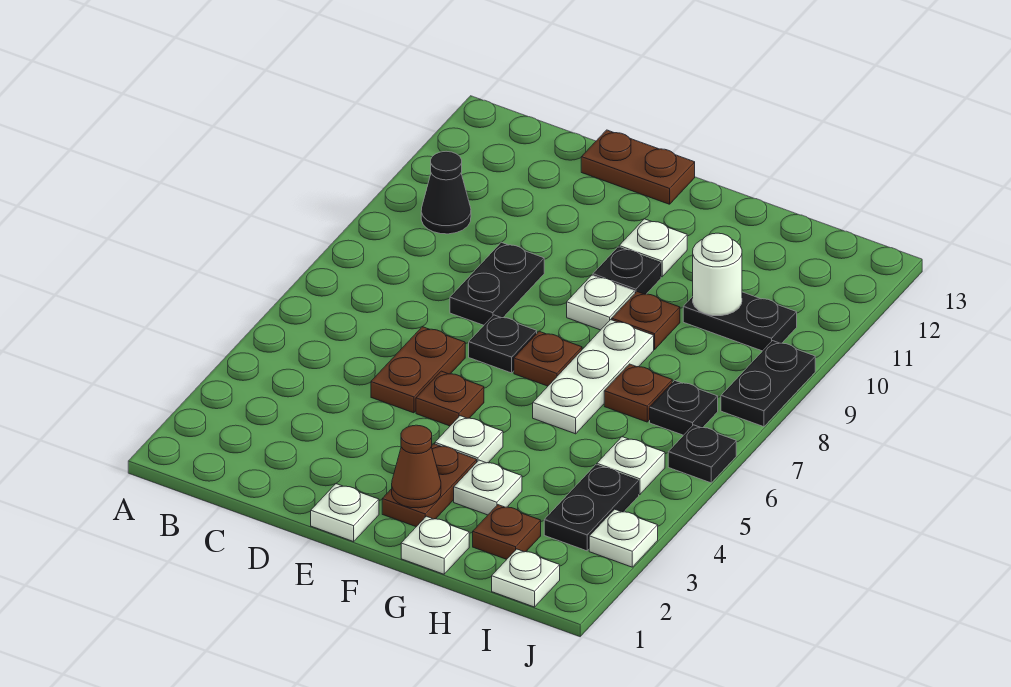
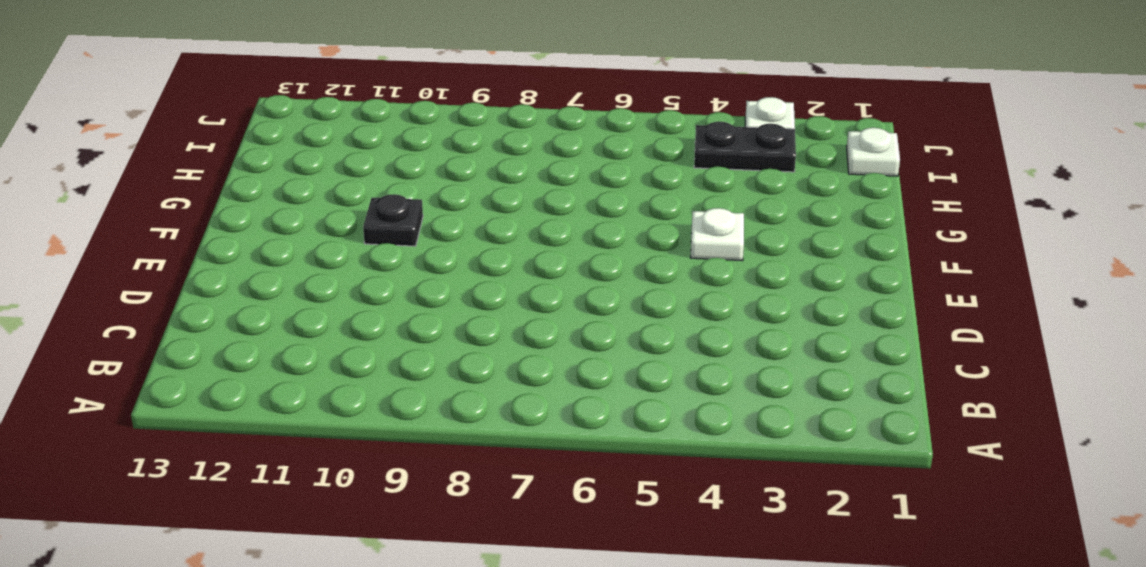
none -> black cone B10 level 1
none -> brown plate D5:D6 level 1
none -> black plate D8:D9 level 1

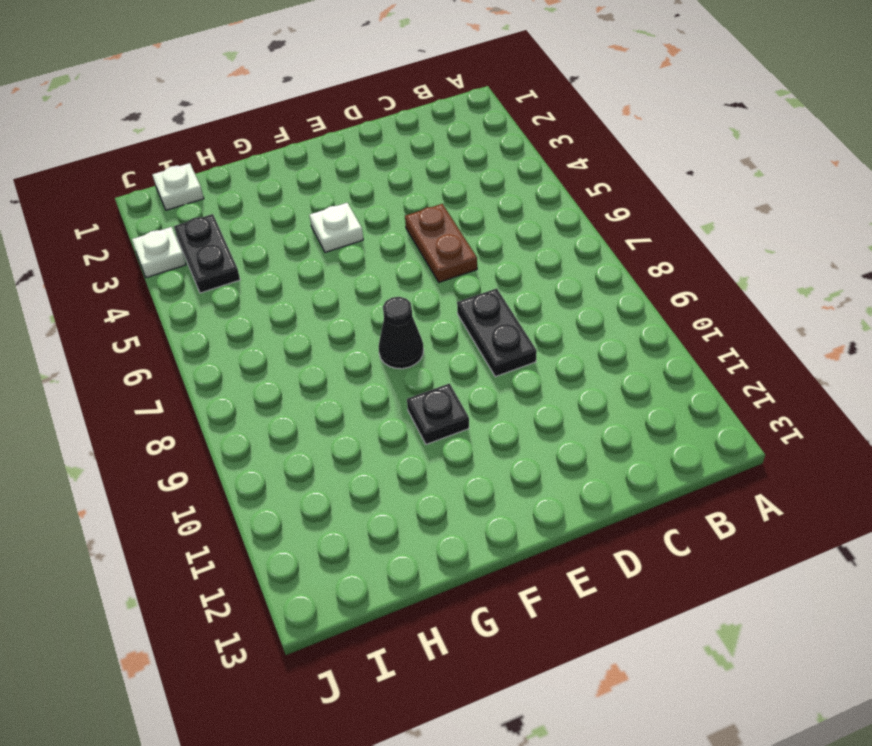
black cone F8 level 1 -> black cone B10 level 1
none -> brown plate D13:E13 level 1
none -> white plate E1 level 1
none -> brown plate E5 level 1

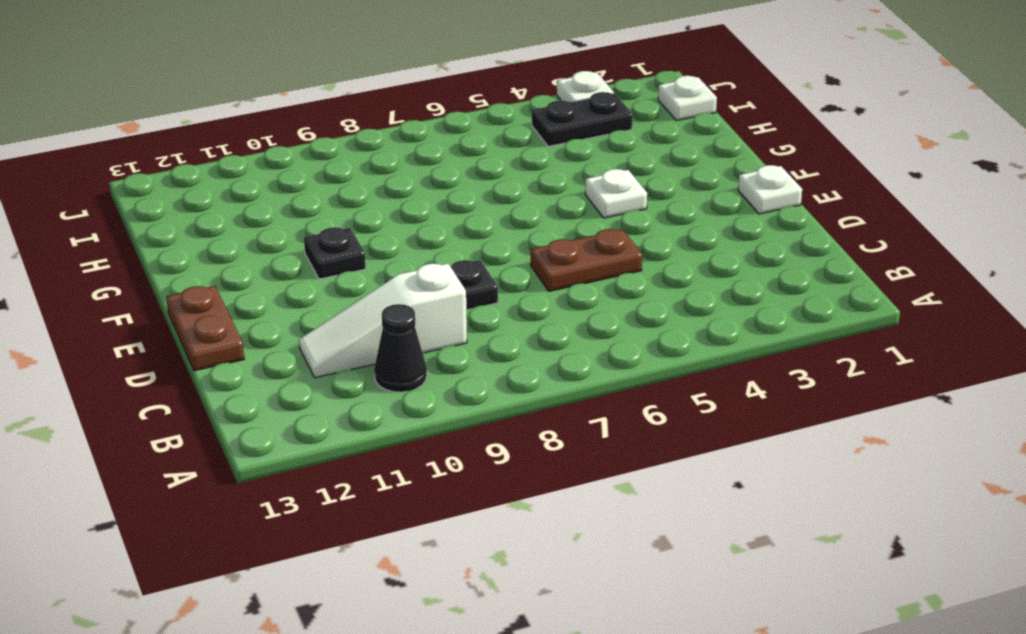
white slope C9:C11 level 1 top 9 -> none
none -> brown plate E5 level 1
none -> black plate E7 level 1
none -> brown plate F2:F3 level 1

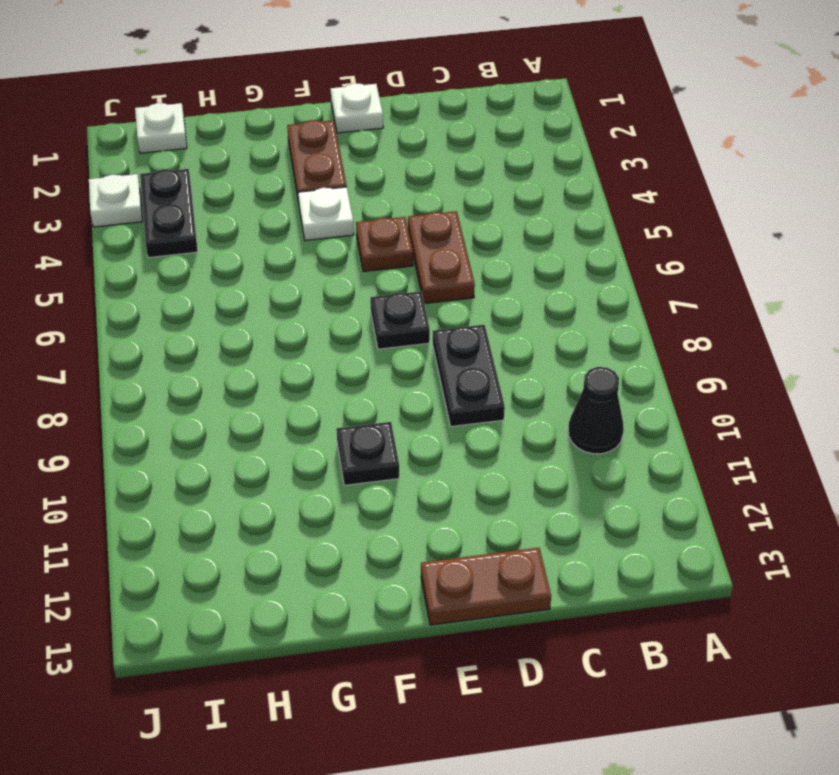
none -> brown plate F7 level 1
none -> white plate F9 level 1
none -> white plate F11 level 1

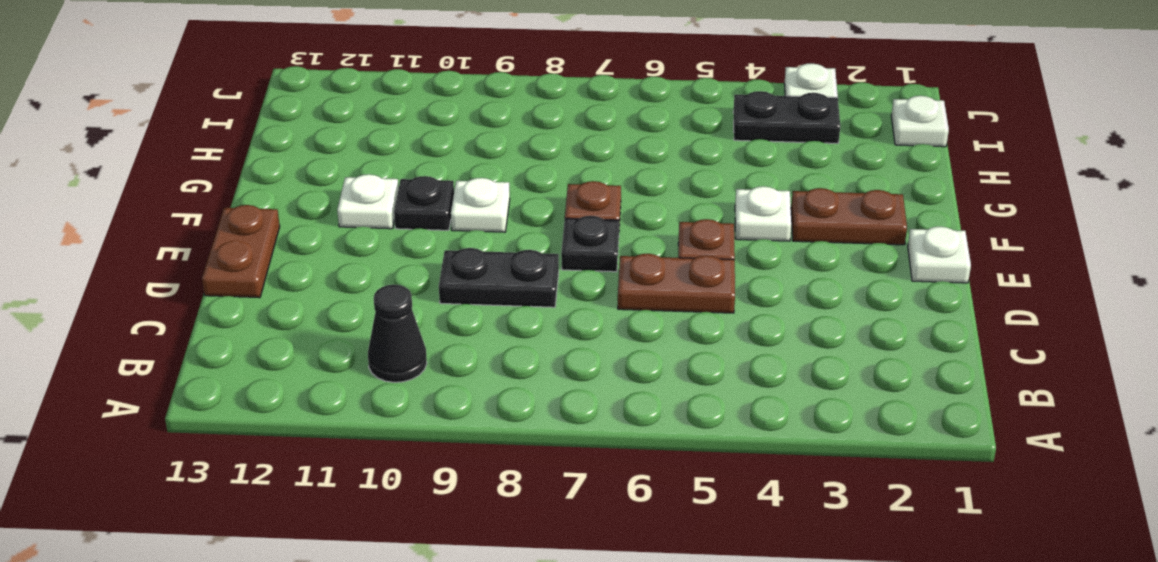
none -> white plate G1 level 1
none -> white plate G3 level 1
none -> white plate G6:G8 level 1

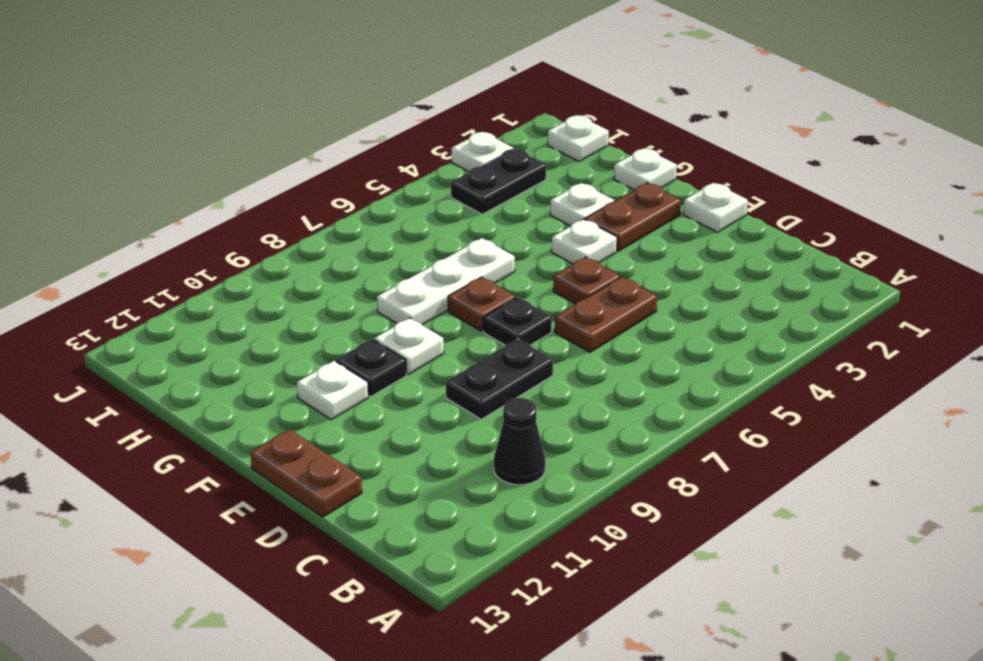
none -> brown plate G9 level 1
none -> brown plate H2 level 1
none -> brown plate H7 level 1

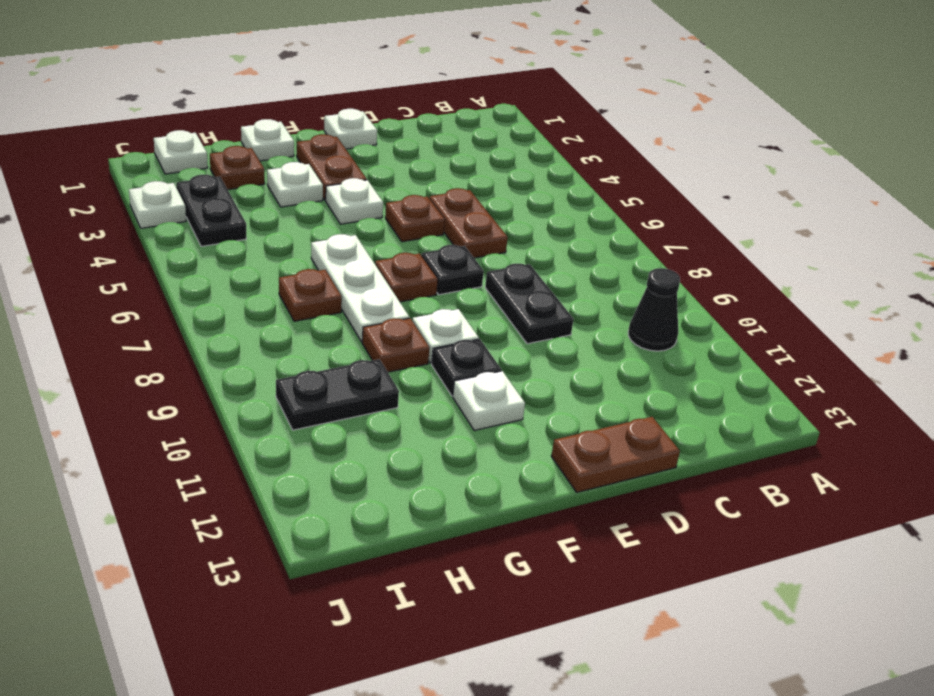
none -> white plate I5 level 1
none -> black plate I7 level 1
none -> black plate J6 level 1

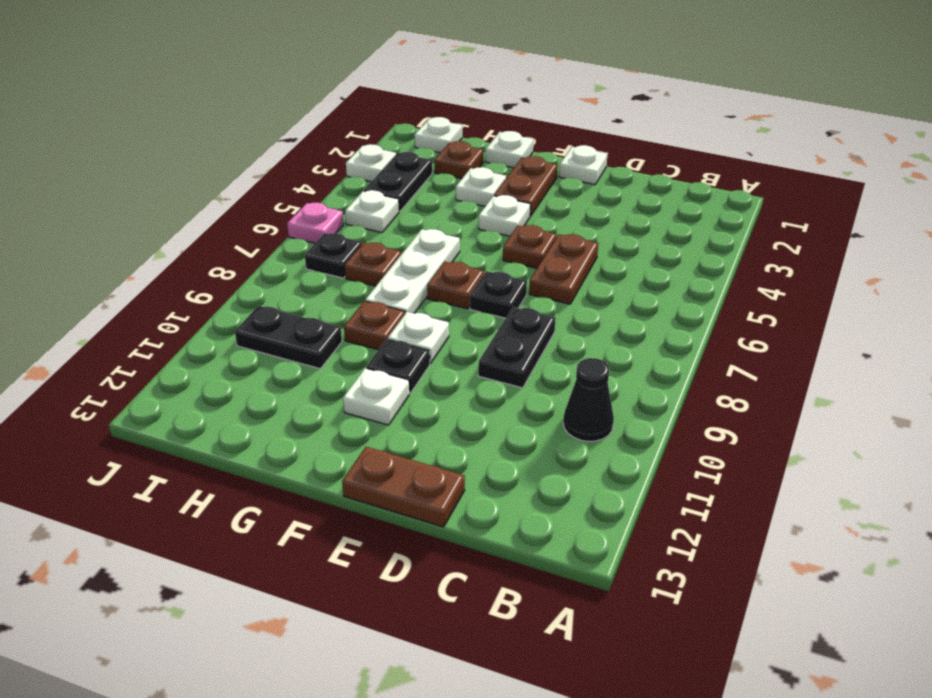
pink plate J6 level 1 -> black plate J6 level 1
none -> black plate J8:J9 level 1
none -> brown cone F2 level 2
none -> white round brick H10 level 2

